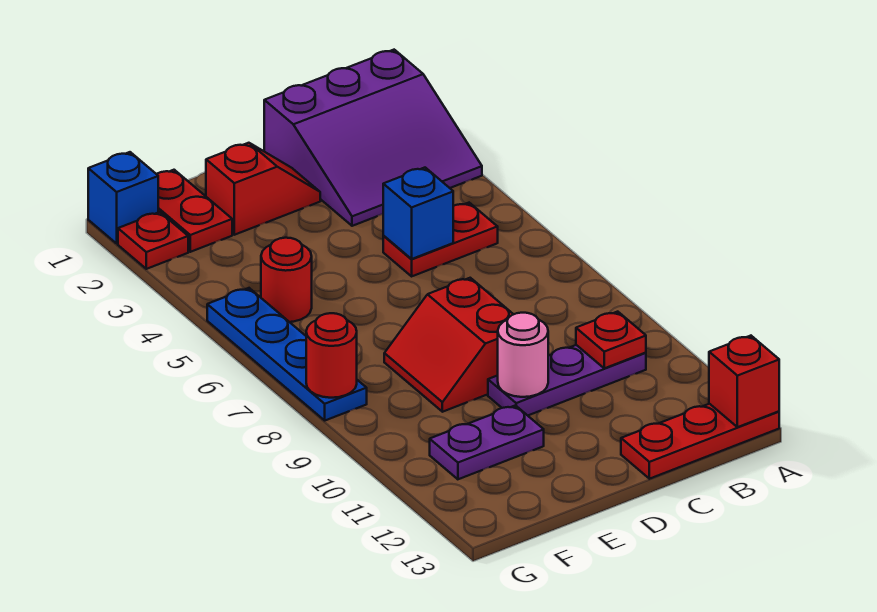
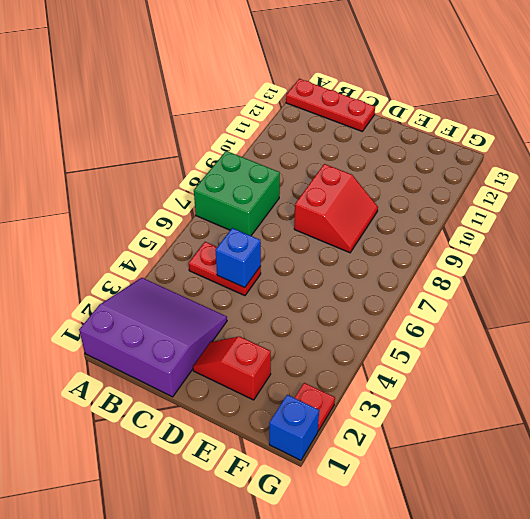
green brick A7:B8 level 1 -> none
none -> purple plate B10:D10 level 1
none -> purple plate E11:F11 level 1
none -> red plate F1:F2 level 1

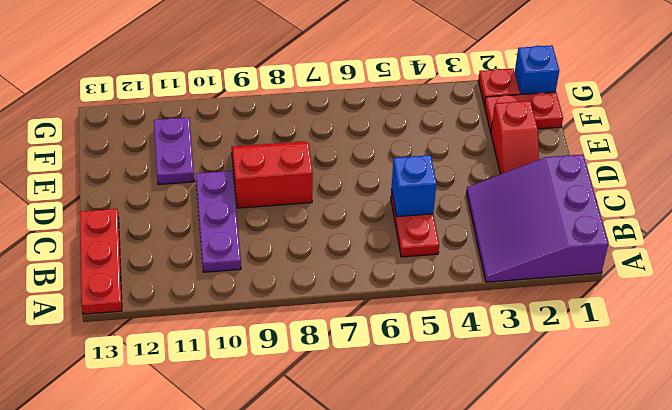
none -> red round brick F5 level 1
none -> blue plate G5:G8 level 1
none -> red brick A13 level 2

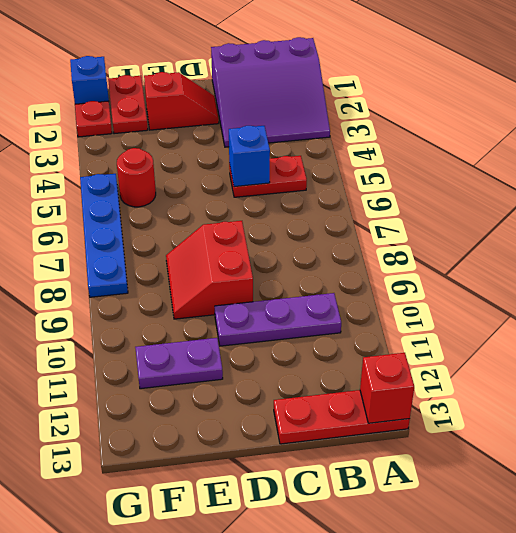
none -> red plate B10 level 2
none -> pink round brick D10 level 2
none -> red round brick G8 level 2

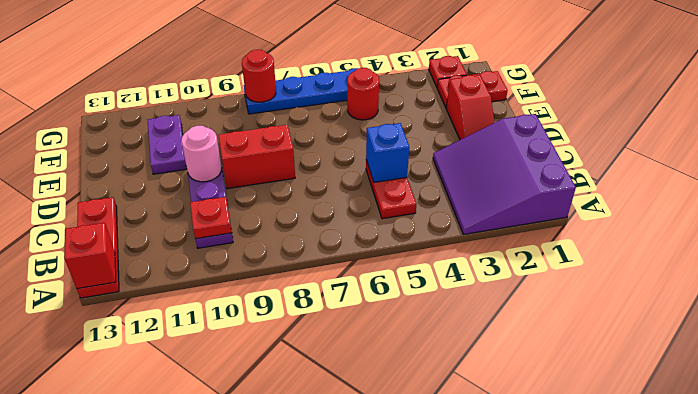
none -> blue brick G1 level 1

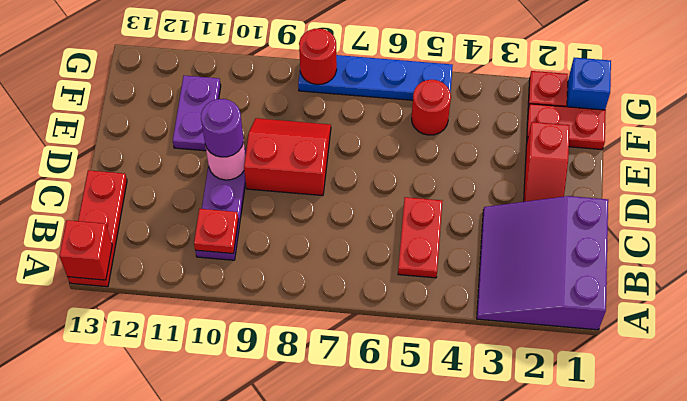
purple round brick D10 level 3 -> none
none -> blue brick C5 level 2

